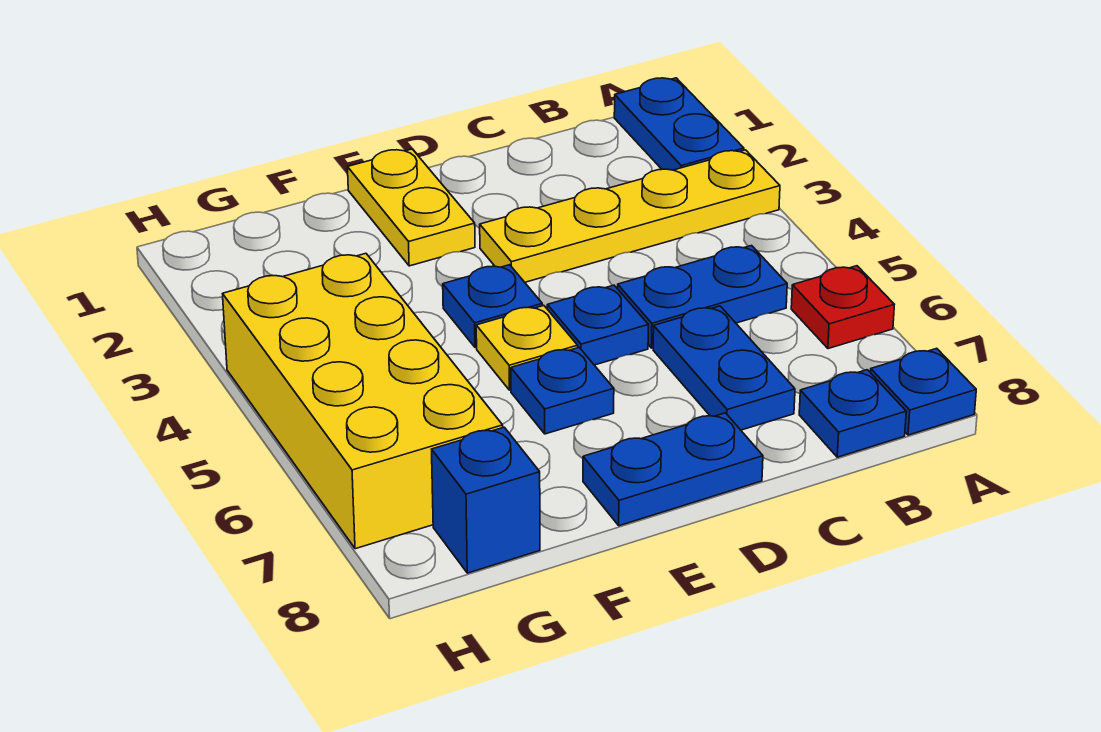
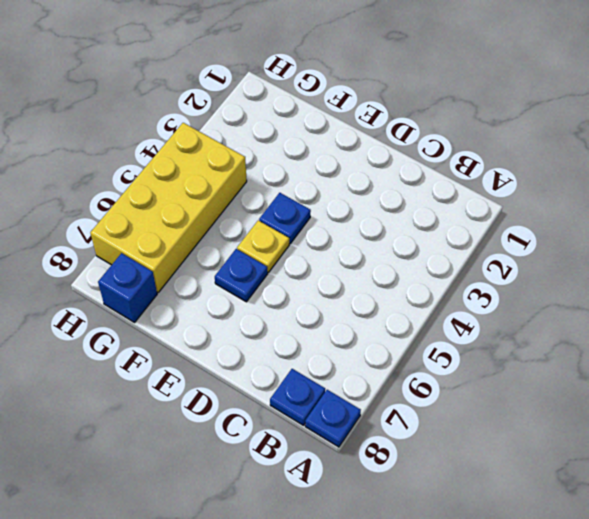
none -> blue plate A1:A2 level 1
none -> yellow plate A3:D3 level 1
none -> red plate A6 level 1

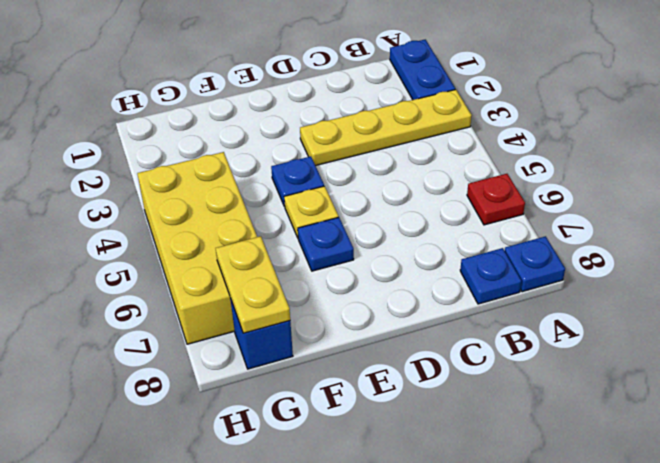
yellow plate G7:G8 level 2 -> yellow plate E1:E2 level 1
none -> blue plate B5:C5 level 1
none -> blue plate C6:C7 level 1
none -> blue plate D5 level 1

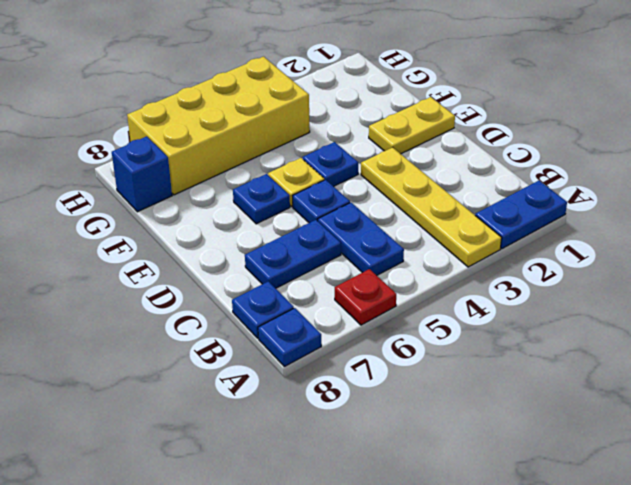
none -> blue plate D8:E8 level 1

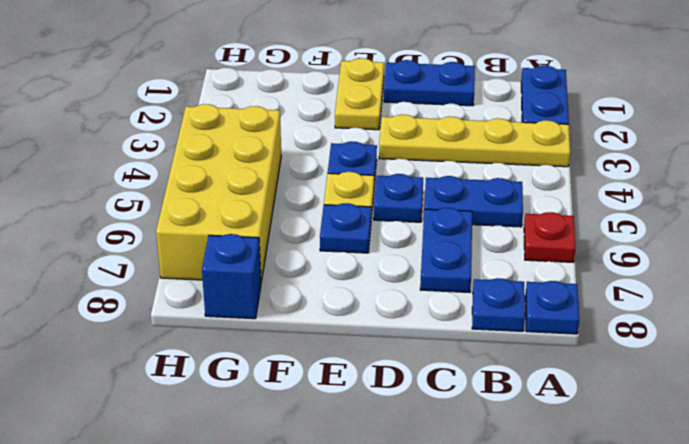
blue plate C1:D1 level 1 -> blue plate D8:E8 level 1

